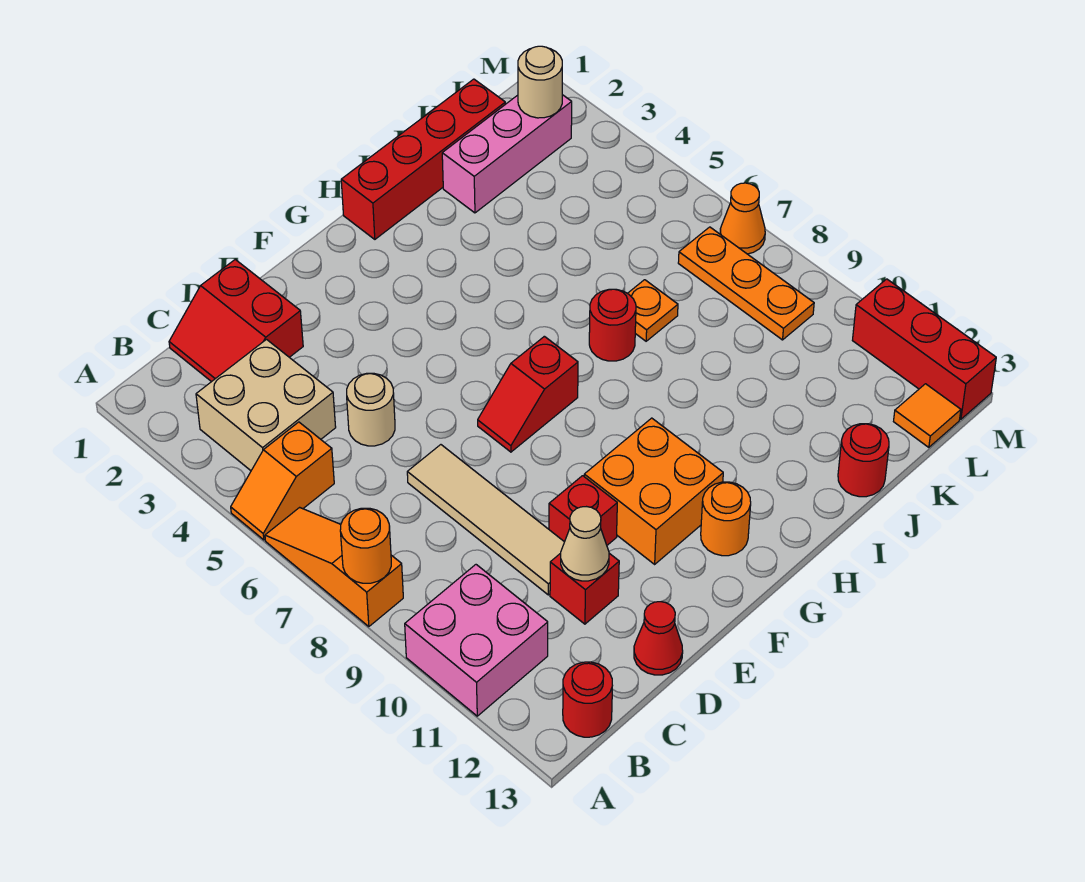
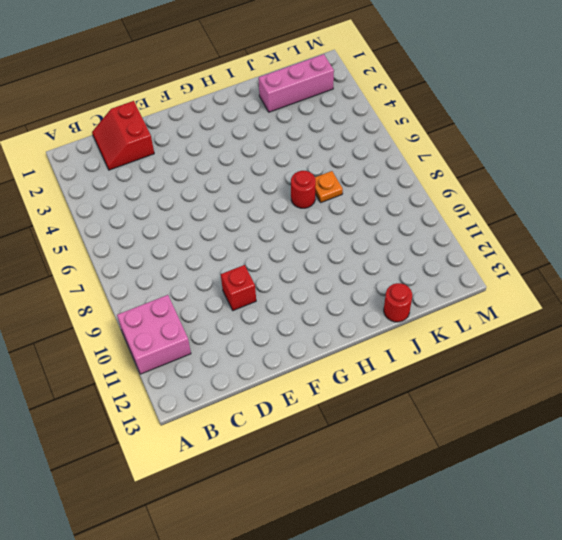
none -> orange slope A5:B5 level 1 top B
none -> orange slope A6:A8 level 1 top 8
none -> tan brick B3:C4 level 1

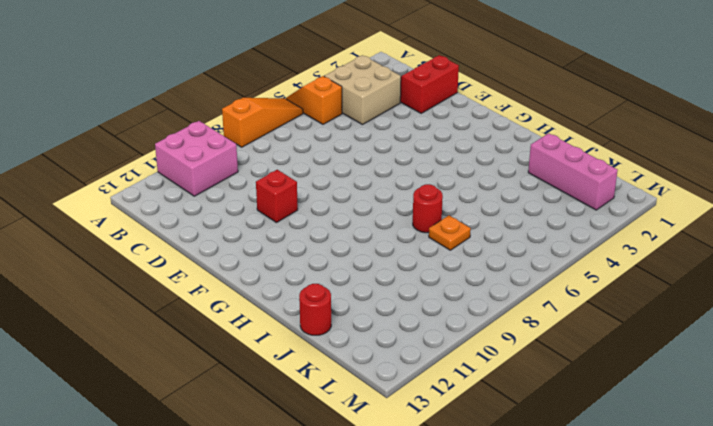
none -> red round brick B13 level 1
none -> tan round brick D5 level 1
none -> tan tile D7:D10 level 1

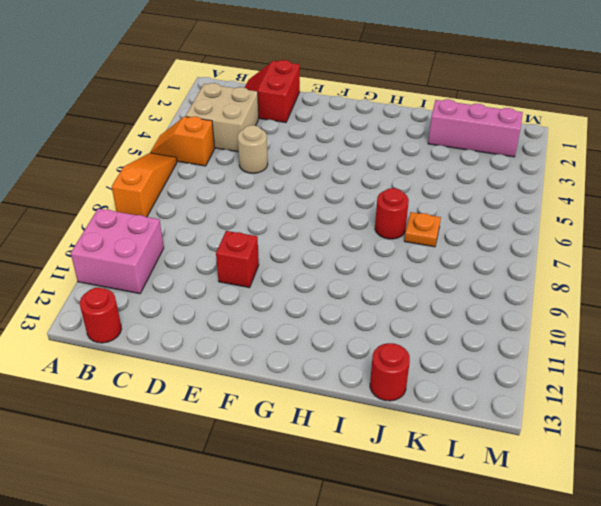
none -> tan tile D7:D10 level 1
none -> red brick D11 level 1
none -> red cone D13 level 1

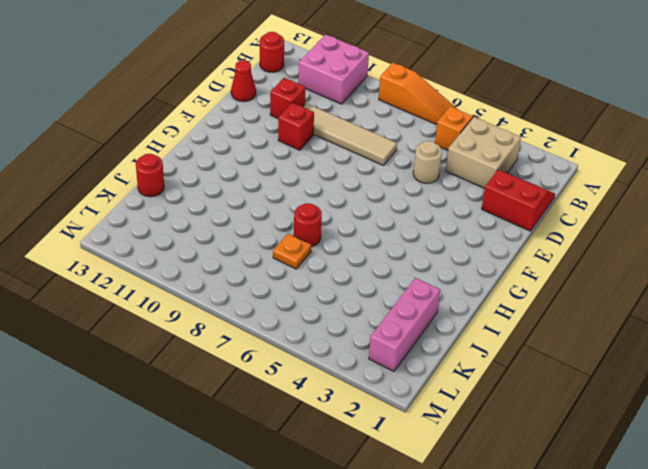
none -> red slope F7:G7 level 1 top G
none -> orange brick F10:G11 level 1
none -> orange round brick G12 level 1

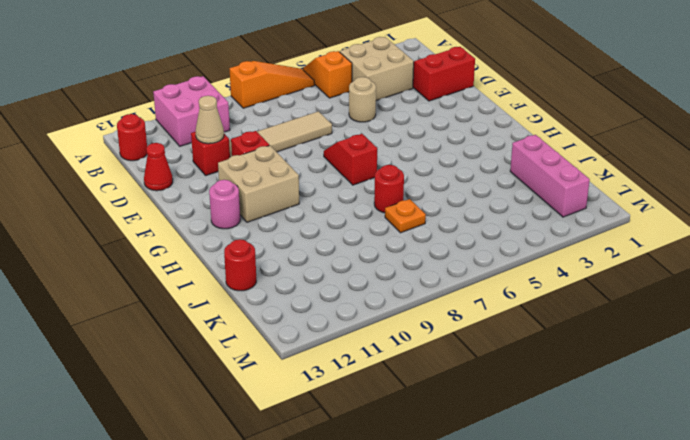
tan brick F10:G11 level 1 -> orange brick F10:G11 level 1
pink round brick G12 level 1 -> orange round brick G12 level 1
none -> red brick H1:K1 level 1
none -> orange plate L7:L9 level 1
none -> orange tile L13 level 1

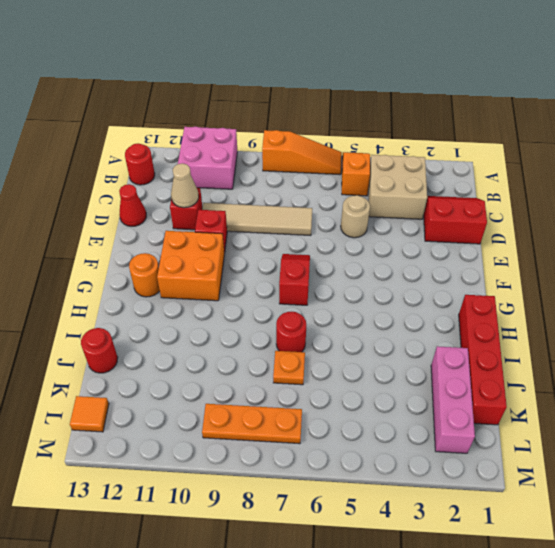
none -> orange cone M7 level 1
none -> red brick M11:M13 level 1
none -> orange round brick A8 level 2

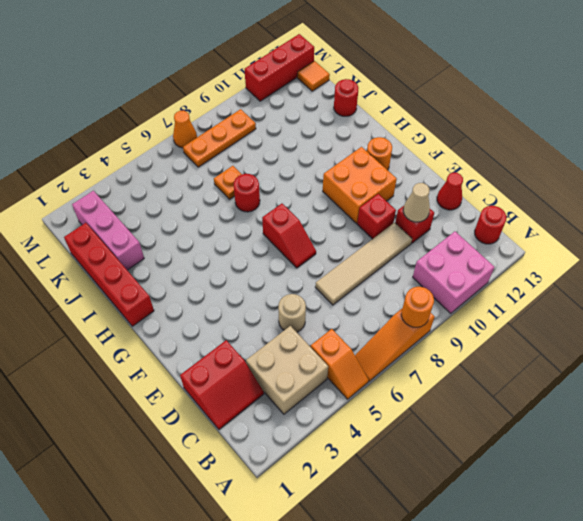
none -> tan round brick L2 level 2

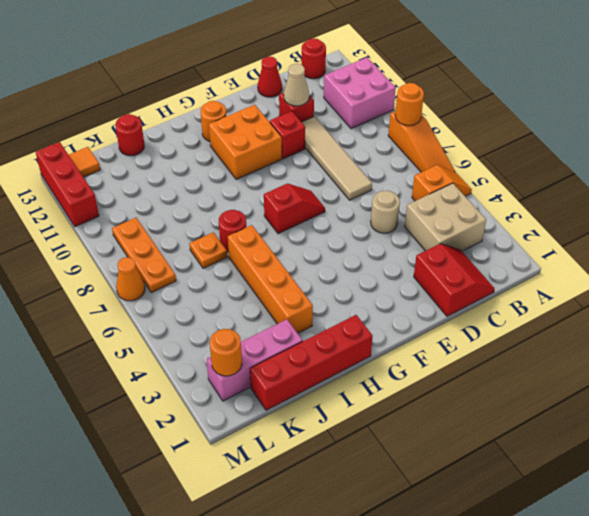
orange brick I3:I6 level 1 -> none
orange round brick L2 level 2 -> tan round brick L2 level 2

